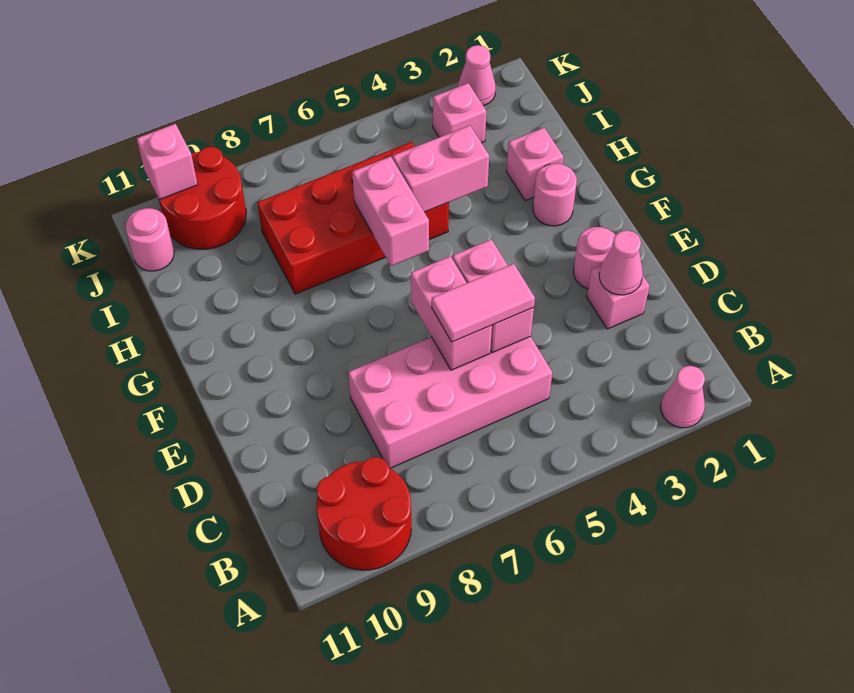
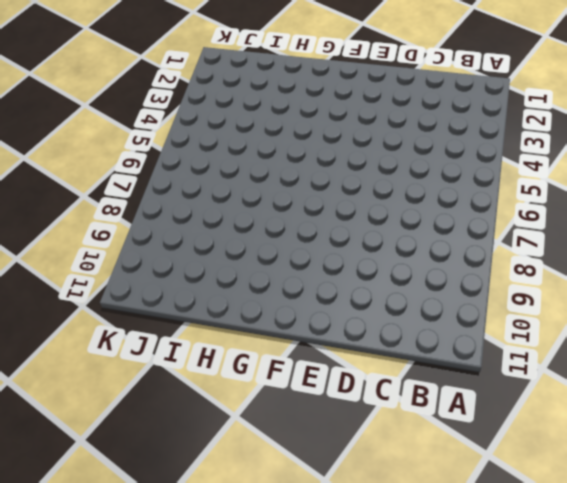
none -> pink cone A2 level 1
none -> red round brick A9:B10 level 1
none -> pink brick C5:D8 level 1

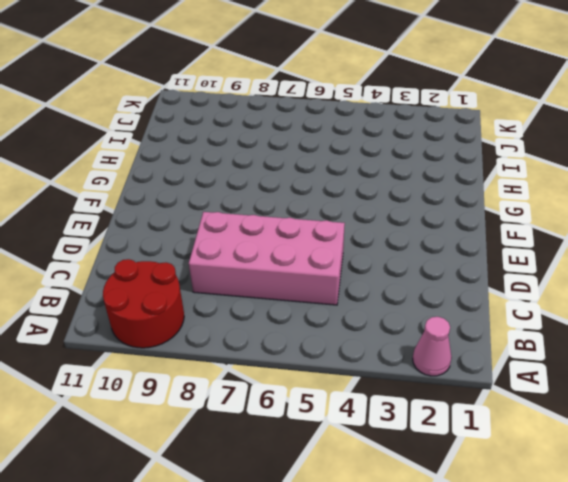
none -> pink brick D2 level 1
none -> pink round brick E2 level 1
none -> pink round brick G2 level 1

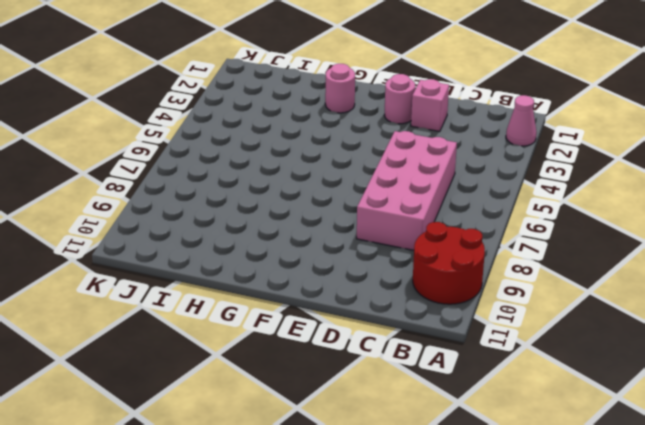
none -> pink brick H2 level 1
none -> red brick H5:I8 level 1
none -> pink brick J3 level 1

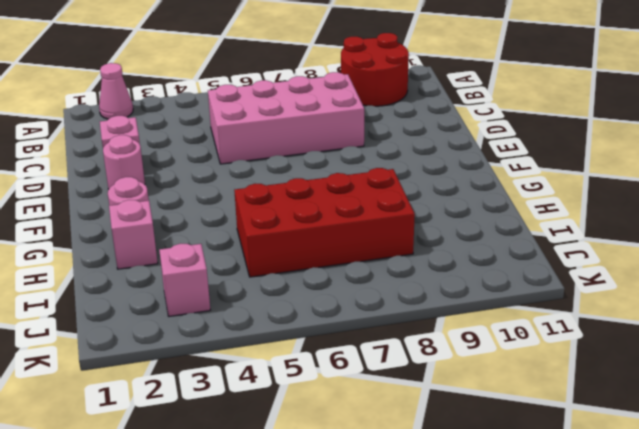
none -> red round brick J9:K10 level 1
none -> pink round brick J11 level 1
none -> pink cone K2 level 1

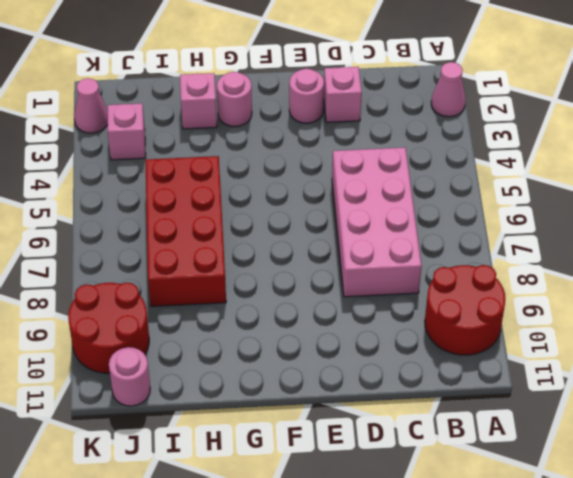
none -> pink cone D2 level 2
none -> pink brick D5:E5 level 2
none -> pink brick D6:E6 level 2

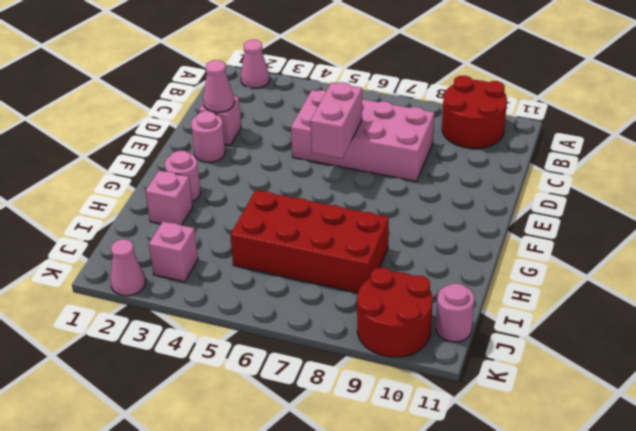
none -> pink brick D5:E5 level 2
none -> pink brick G6:H6 level 2
none -> pink brick H4:H5 level 2

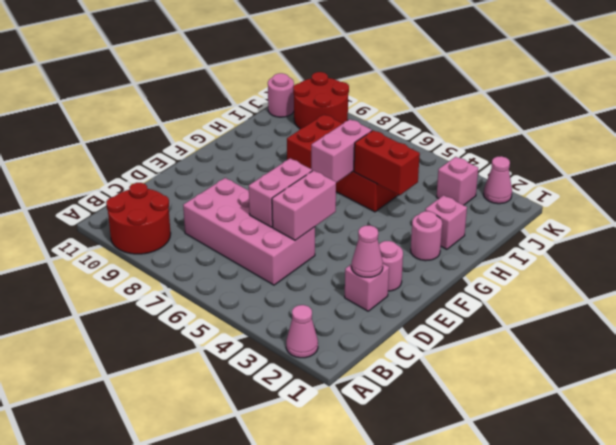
red brick H4:H5 level 2 -> pink brick H4:H5 level 2
none -> pink brick K10 level 2
none -> pink tile D5:D6 level 3

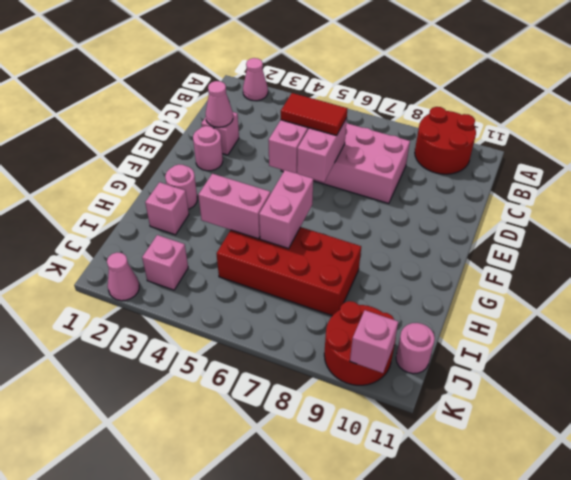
red tile D5:D6 level 3 -> pink tile D5:D6 level 3

